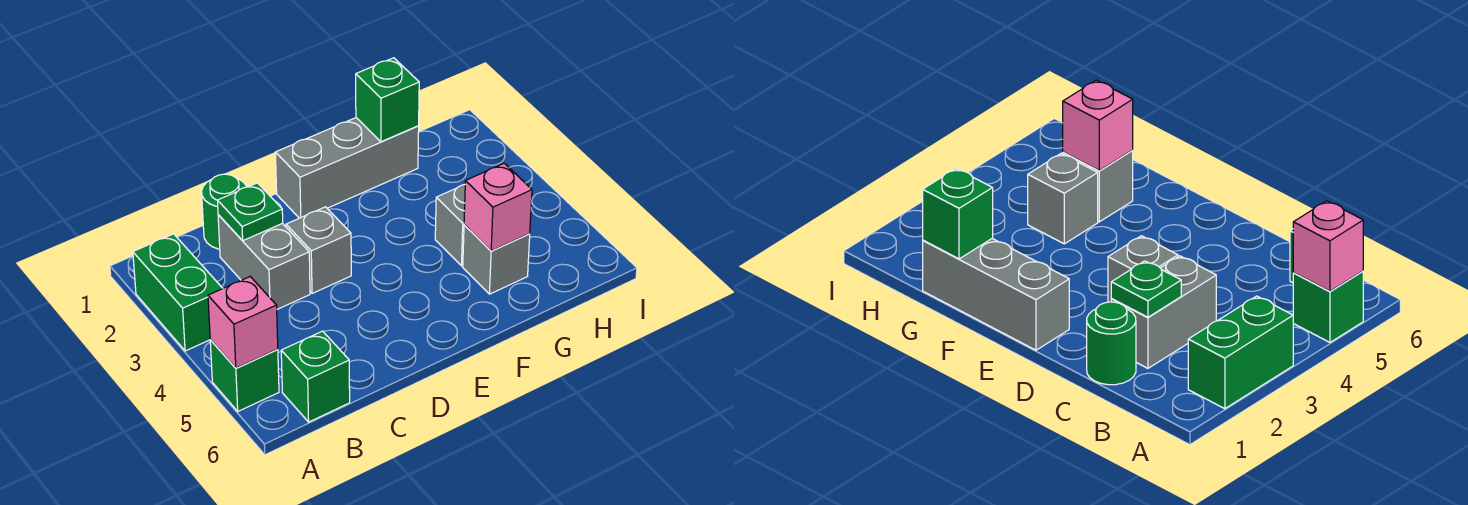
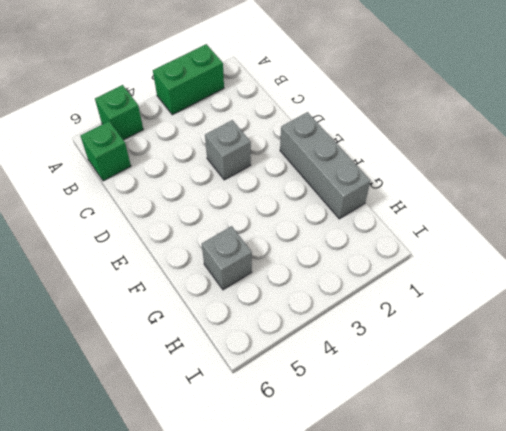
none -> green round brick C1 level 1
none -> grey brick C2:C3 level 1
none -> grey brick G4 level 1

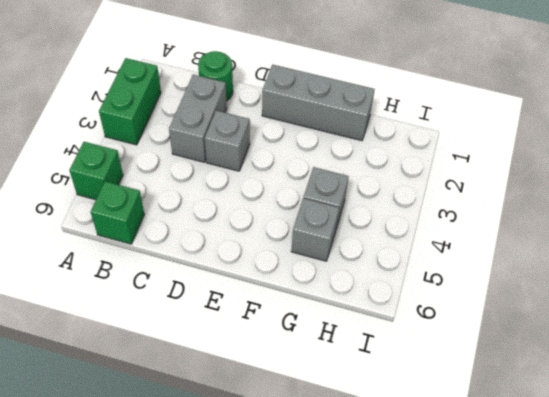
none -> pink brick A5 level 2
none -> green plate C2 level 2
none -> green brick G1 level 2

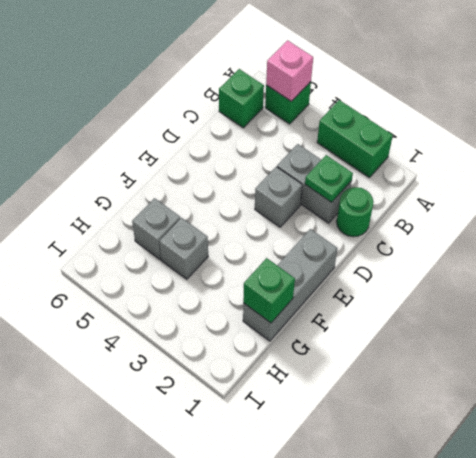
none -> pink brick G5 level 2

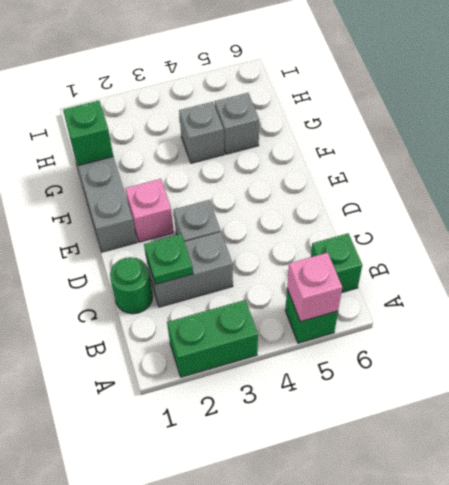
pink brick E2 level 1 -> pink brick G5 level 2

